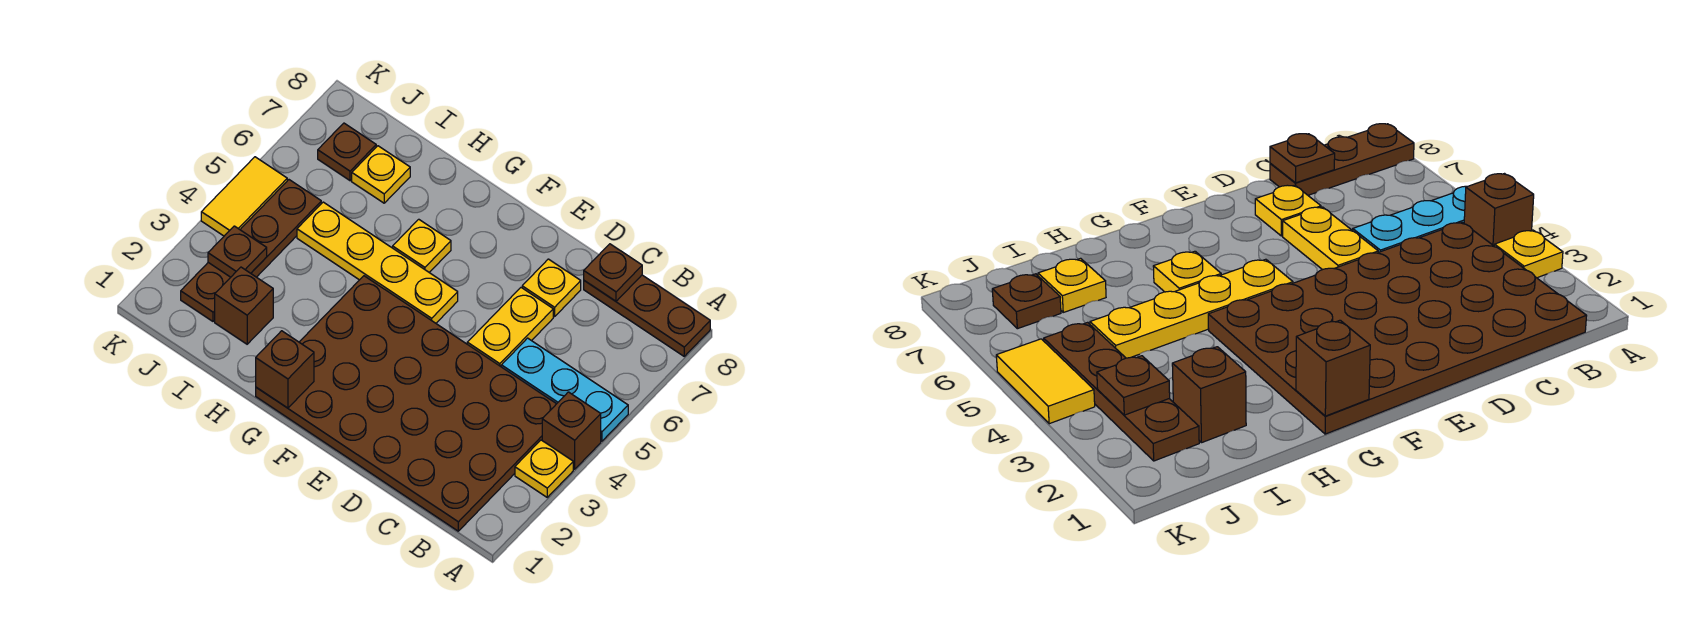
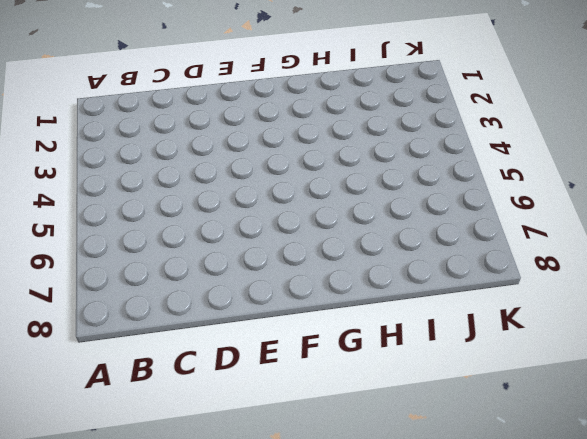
none -> yellow plate A3 level 1
none -> brown brick A4 level 1
none -> cyan plate A5:C5 level 1

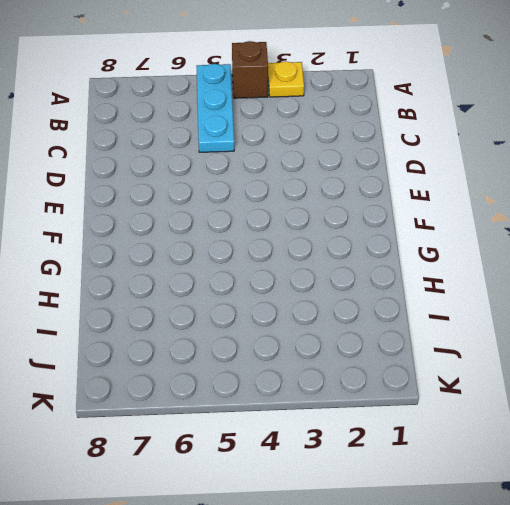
none -> brown plate A8:C8 level 1
none -> brown plate B1:G4 level 1
none -> yellow plate D5:D6 level 1

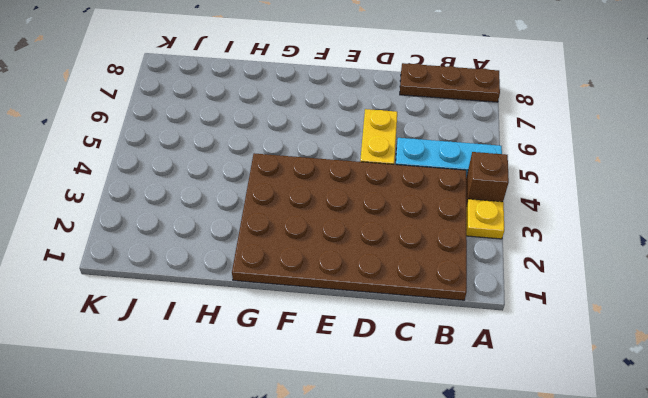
none -> yellow plate D7 level 1
none -> yellow plate F5:I5 level 1
none -> yellow plate G6 level 1

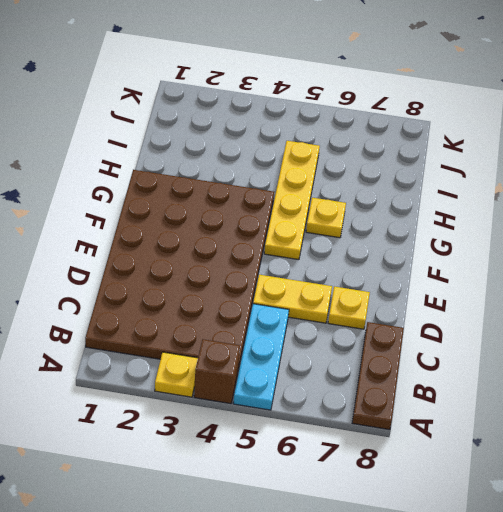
none -> brown brick I2 level 1
none -> yellow plate I7 level 1
none -> brown plate J2:J5 level 1

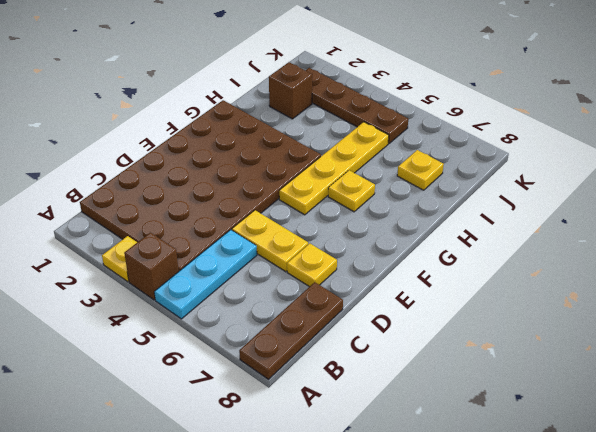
none -> brown plate J7 level 1
none -> yellow tile K4:K5 level 1
none -> brown plate C8 level 2

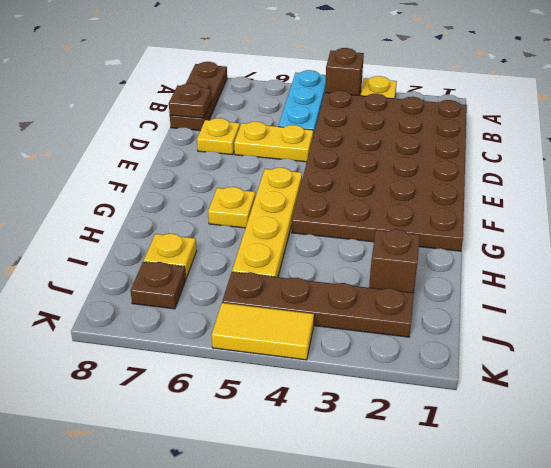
none -> brown brick G1 level 2
none -> brown plate J3 level 2

